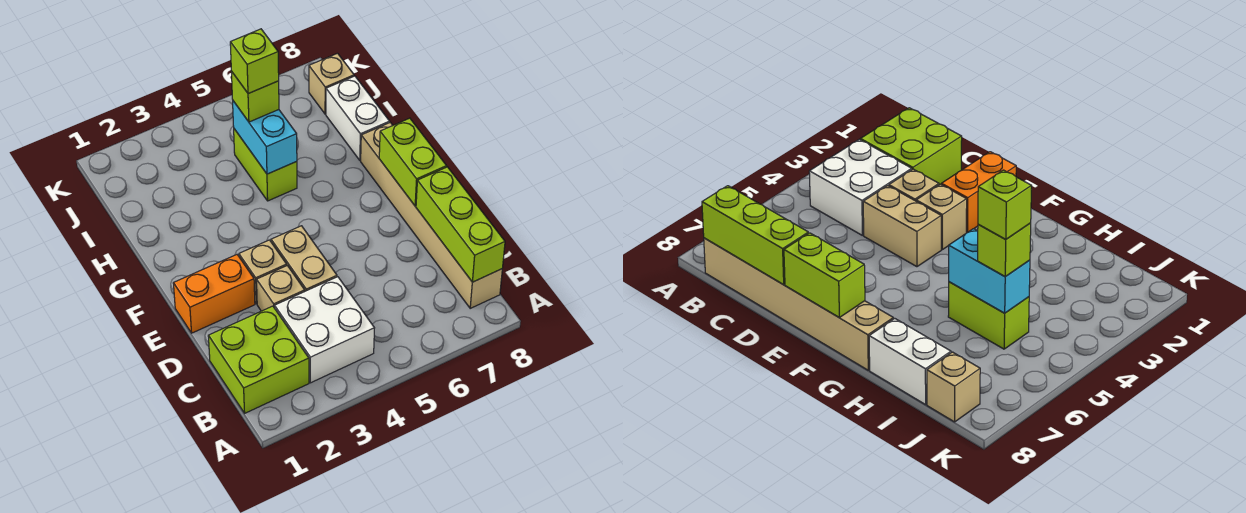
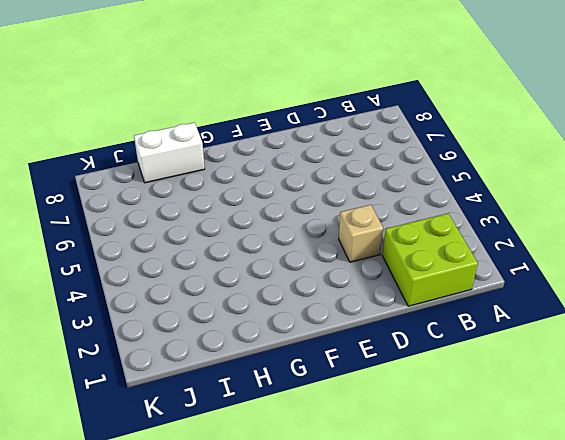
none -> white brick B3:C4 level 1
none -> tan brick B8:G8 level 1
none -> tan brick D4:E4 level 1

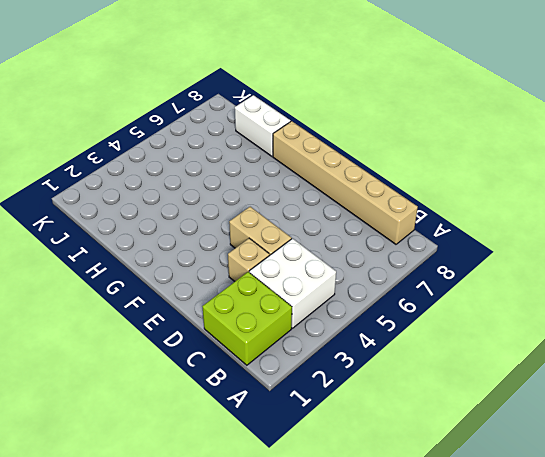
none -> orange brick E1:E2 level 1
none -> tan brick E3 level 1
none -> lime brick H5:I5 level 1

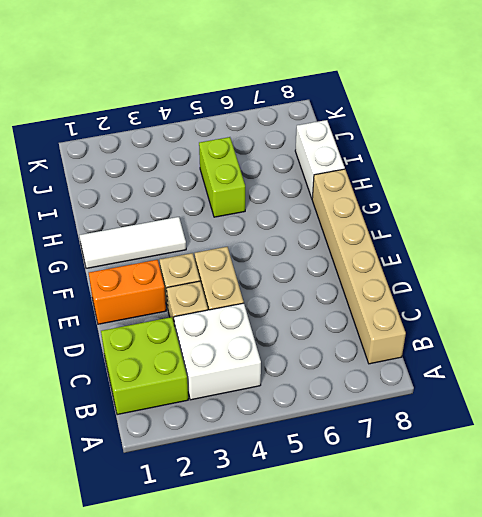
white tile G1:G3 level 1 -> none
none -> tan brick J8 level 1
none -> lime brick B8:D8 level 2
none -> lime brick E8:F8 level 2

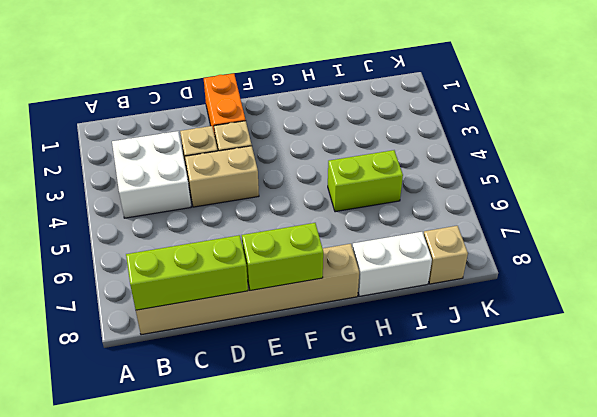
none -> lime brick B1:C2 level 1
none -> cyan brick H5:I5 level 2
none -> lime brick I5 level 3

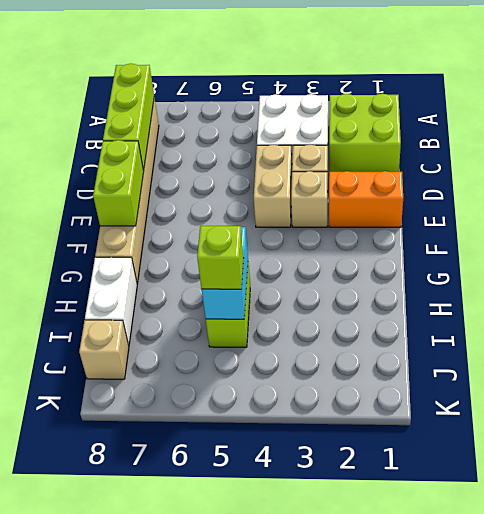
none -> lime brick I5 level 4

